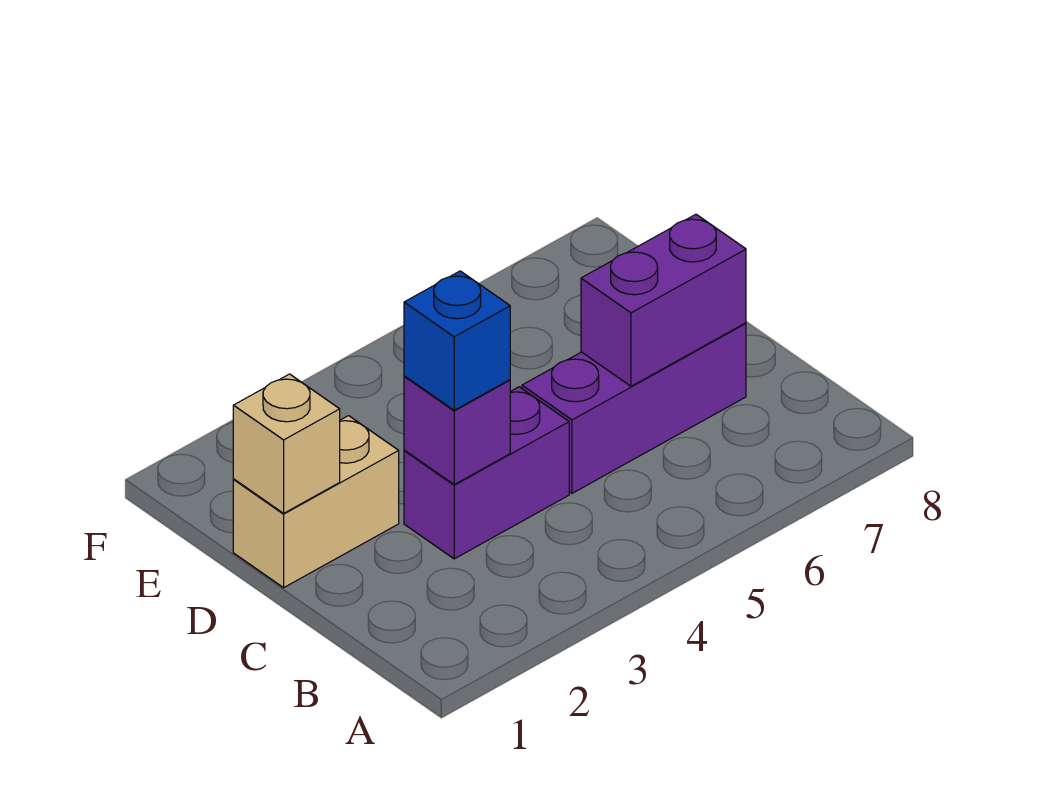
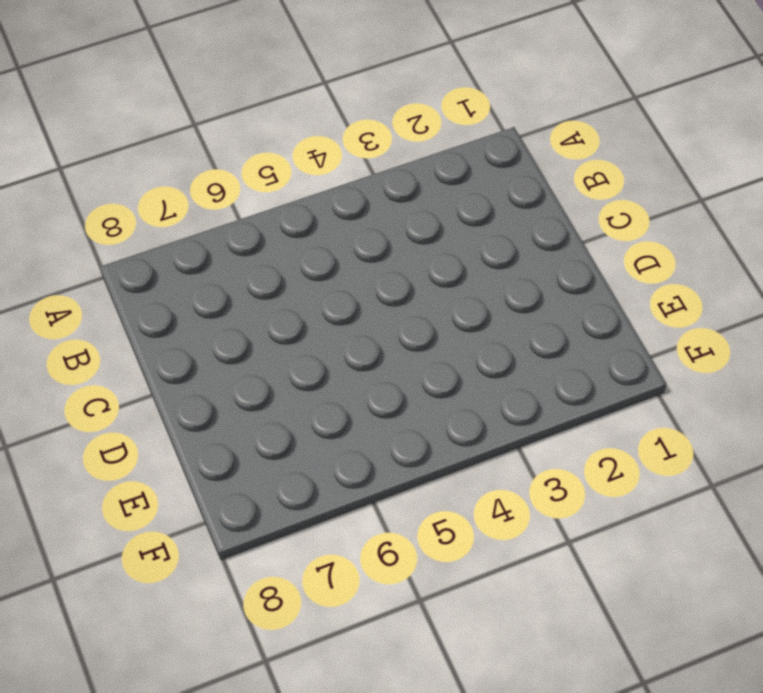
none -> purple brick C3:C4 level 1
none -> purple brick C5:C7 level 1

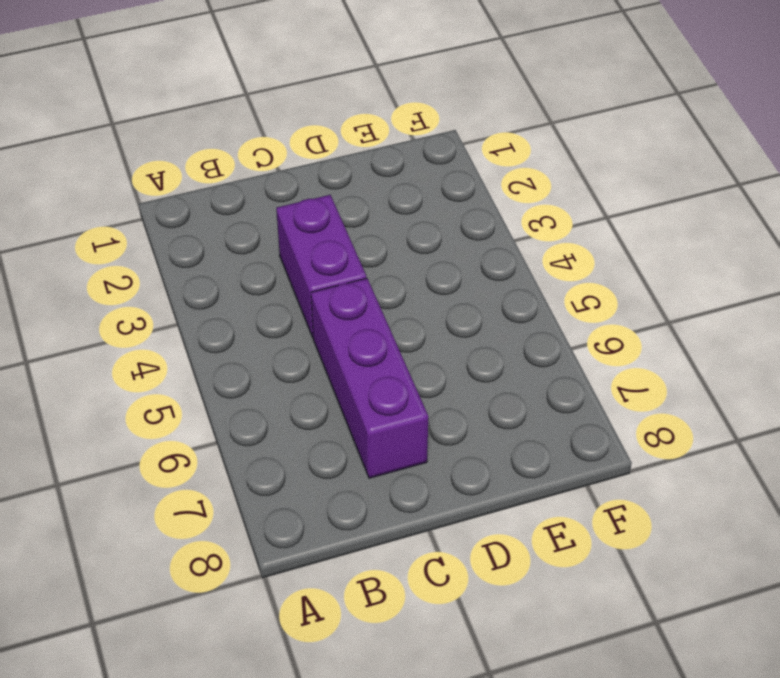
none -> tan brick D1:D2 level 1
none -> purple brick C3 level 2

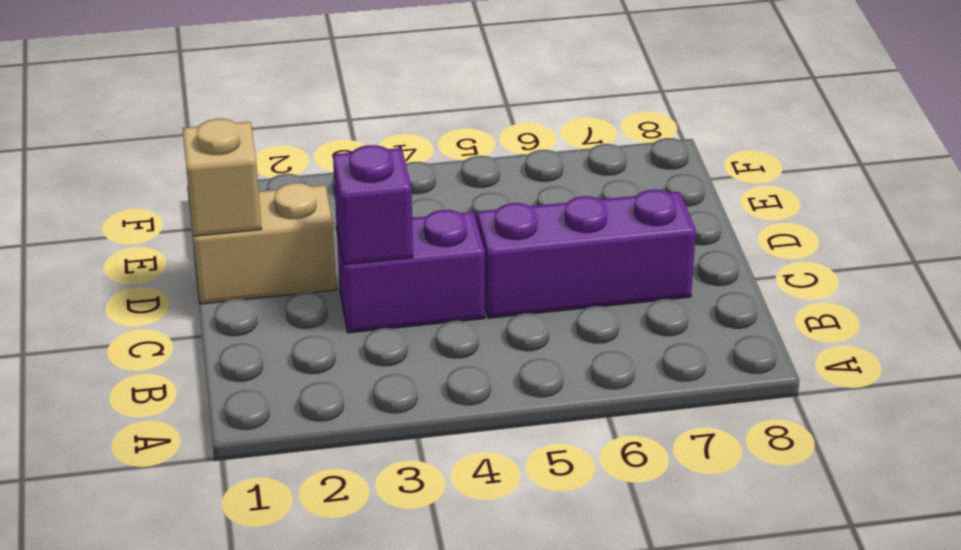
none -> purple brick C6:C7 level 2
none -> blue brick C3 level 3

